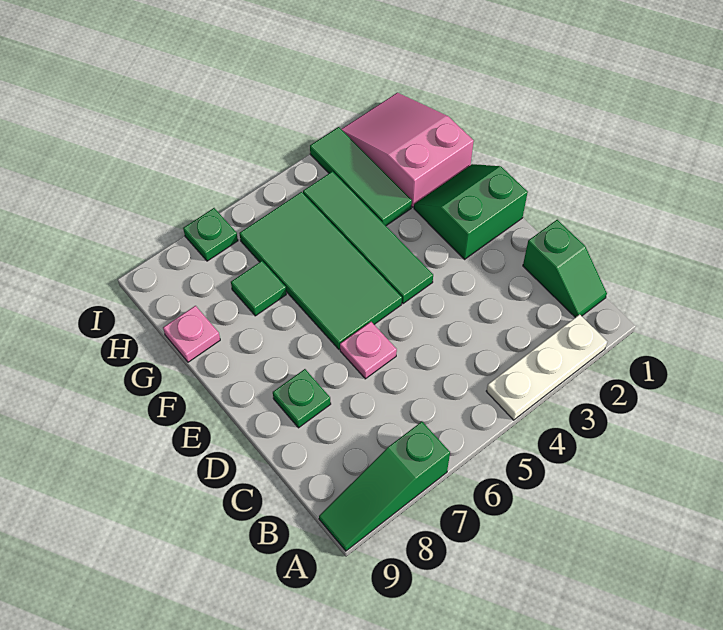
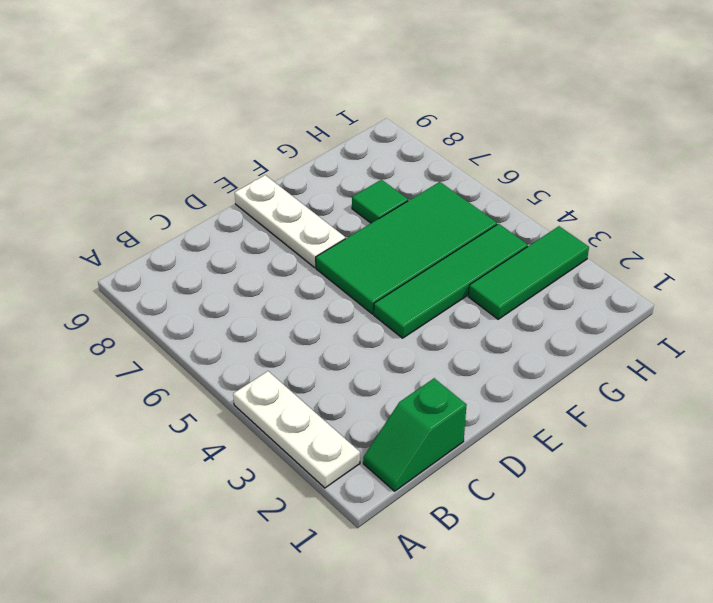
white plate E7:E9 level 1 -> none
none -> green slope A7:A9 level 1 top 7
none -> pink plate D6 level 1
none -> green plate D8 level 1

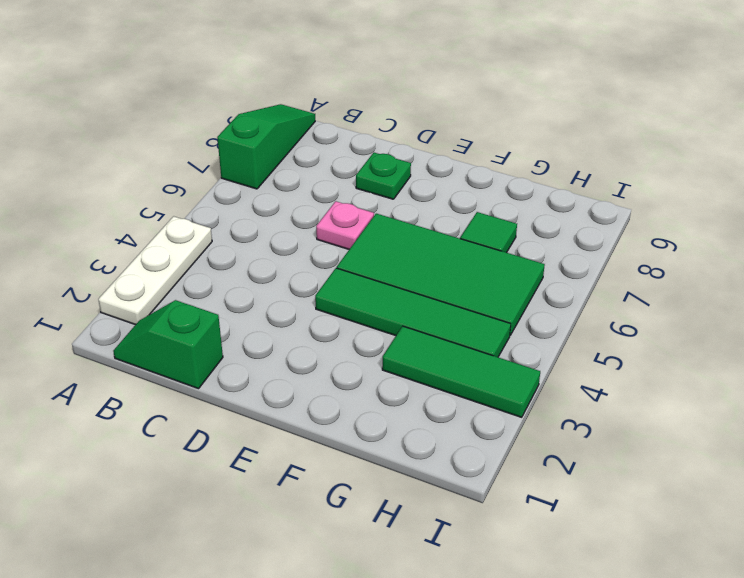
none -> green slope E1:F2 level 1 top E
none -> pink slope G1:I2 level 1 top G
none -> pink plate G9 level 1

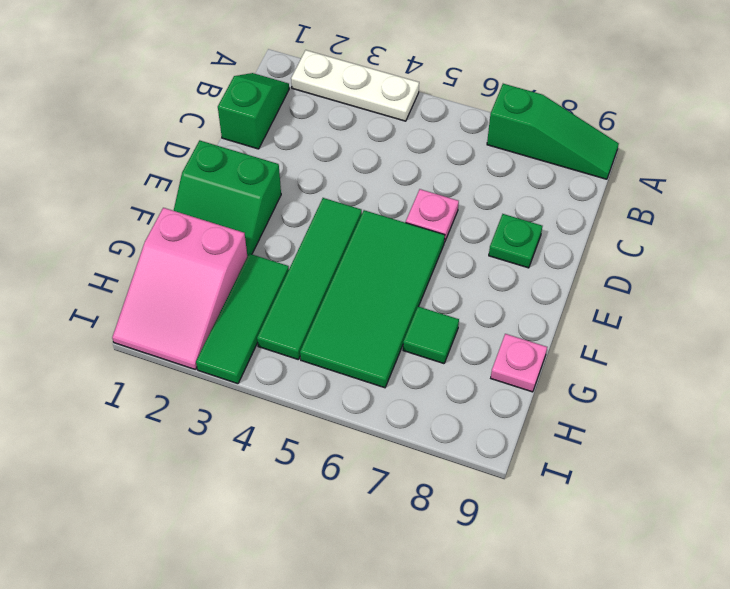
none -> green plate I7 level 1

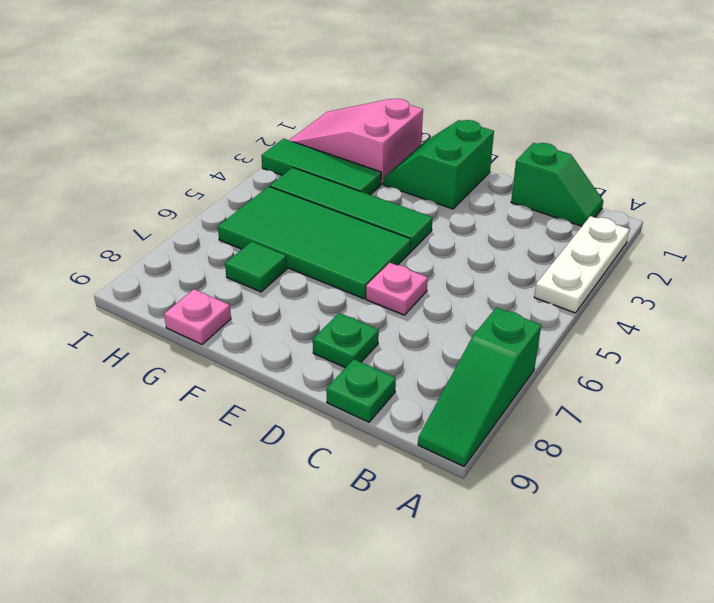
green plate C9 level 1 -> green plate I7 level 1

